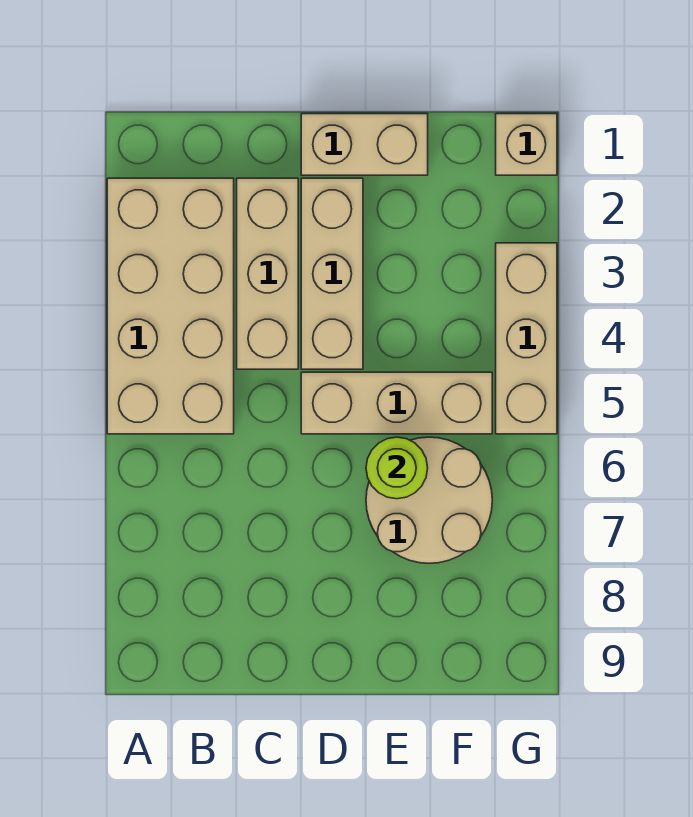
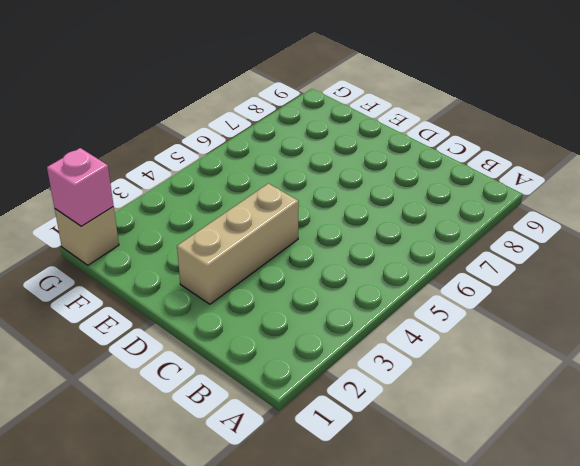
pink brick G1 level 2 -> none
none -> tan brick A2:B5 level 1
none -> tan brick C2:C4 level 1

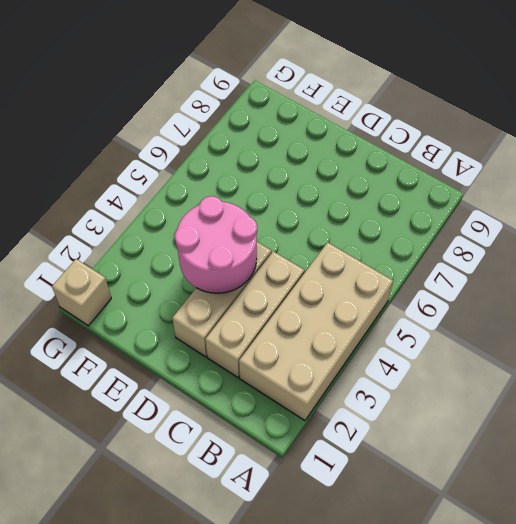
pink round brick D3:E4 level 2 -> none
none -> tan brick D1:E1 level 1
none -> tan brick D5:F5 level 1

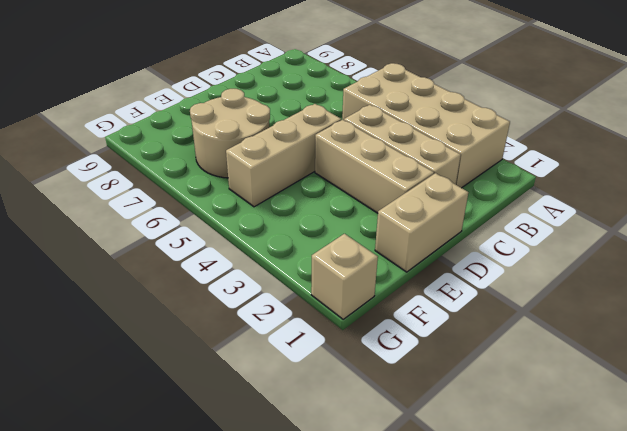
none -> tan brick G3:G5 level 1
none -> lime round brick E6 level 2

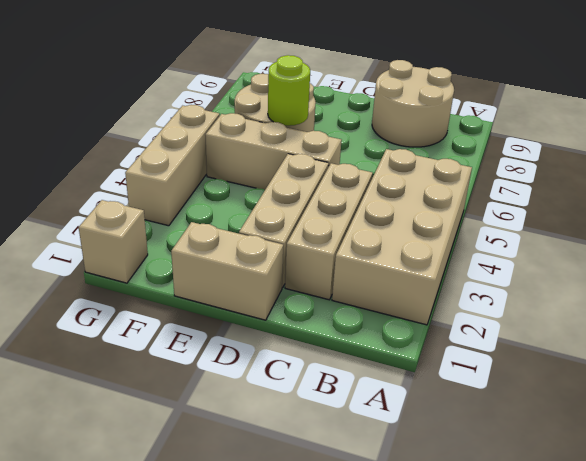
tan round brick B8:C9 level 1 -> none

